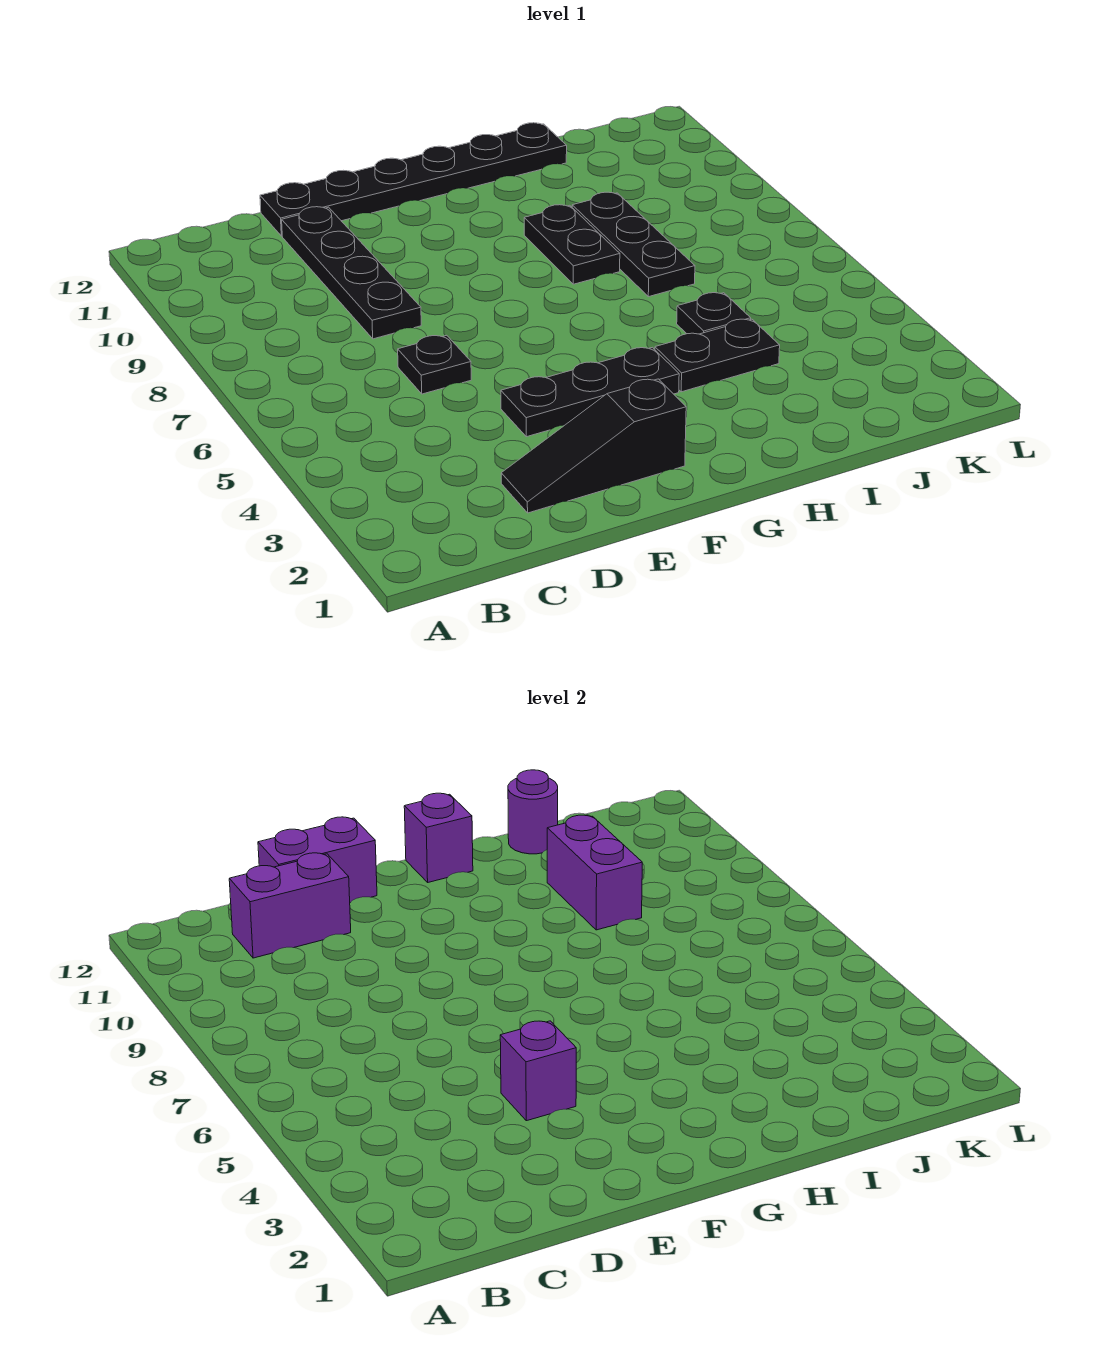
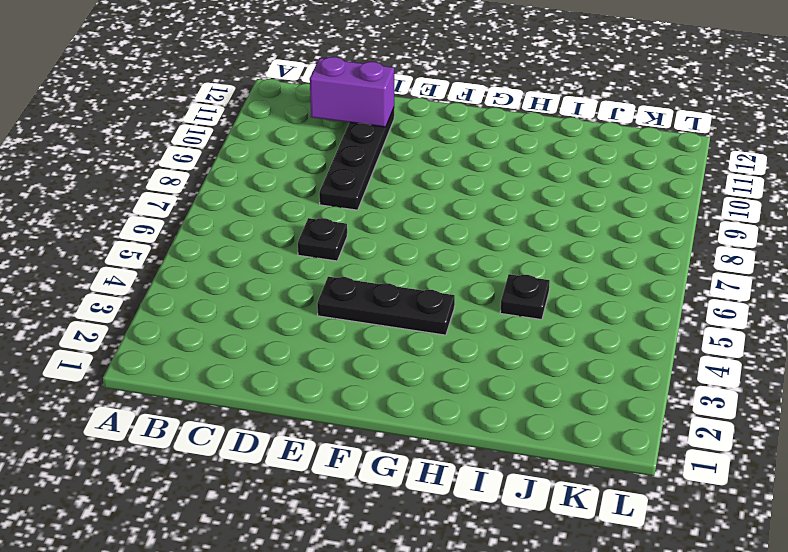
none -> black slope D2:F2 level 1 top F
none -> black plate D12:I12 level 1
none -> black plate H4:I4 level 1

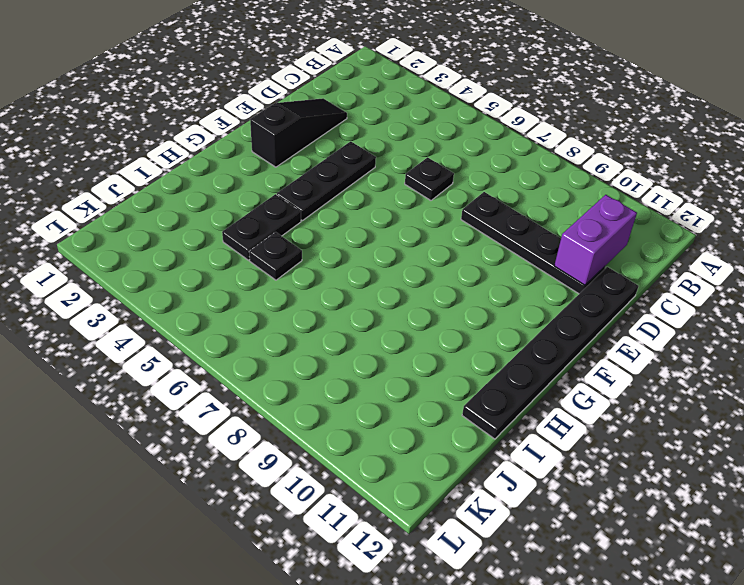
none -> black plate H8:H9 level 1
none -> black plate I7:I9 level 1
none -> purple brick D12:E12 level 2

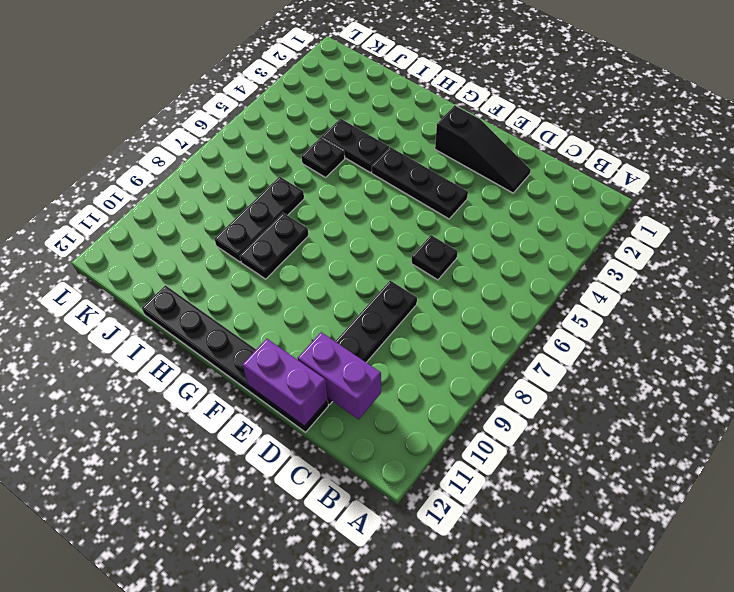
none -> purple brick E4 level 2
none -> purple brick G12 level 2
none -> purple brick I9:I10 level 2

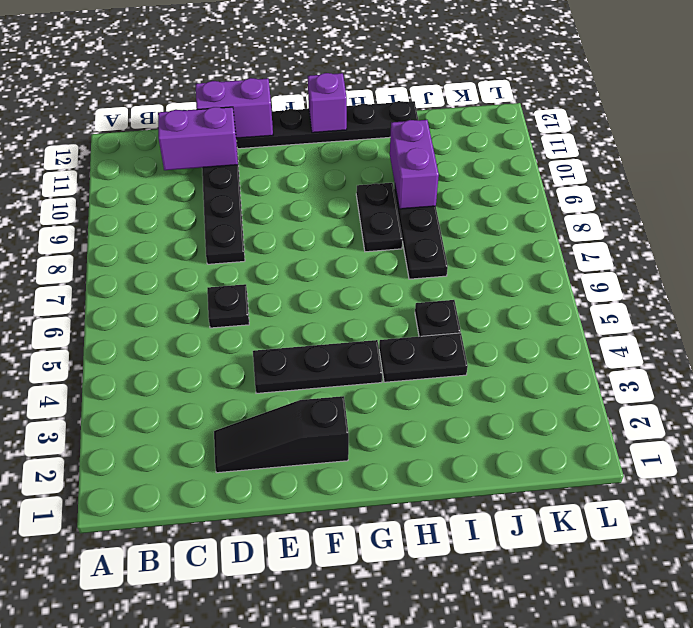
none -> purple brick E4 level 2
none -> purple round brick I12 level 2

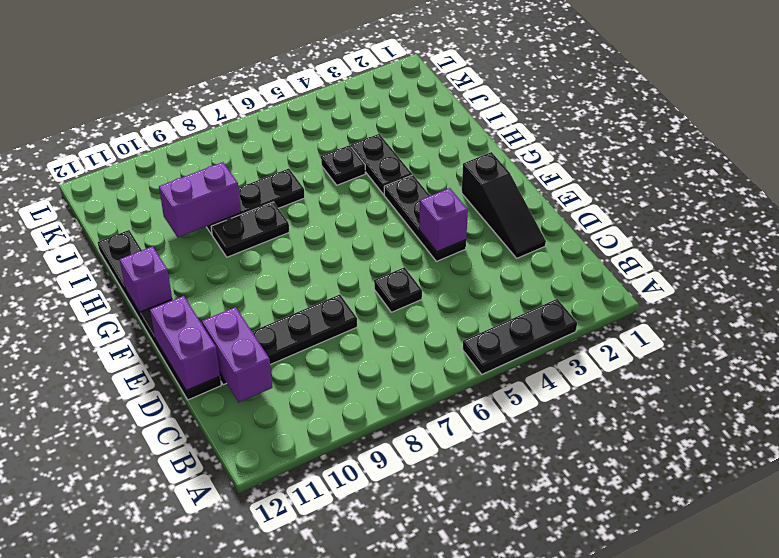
black plate A3:A5 level 1 -> none
none -> purple round brick I12 level 2

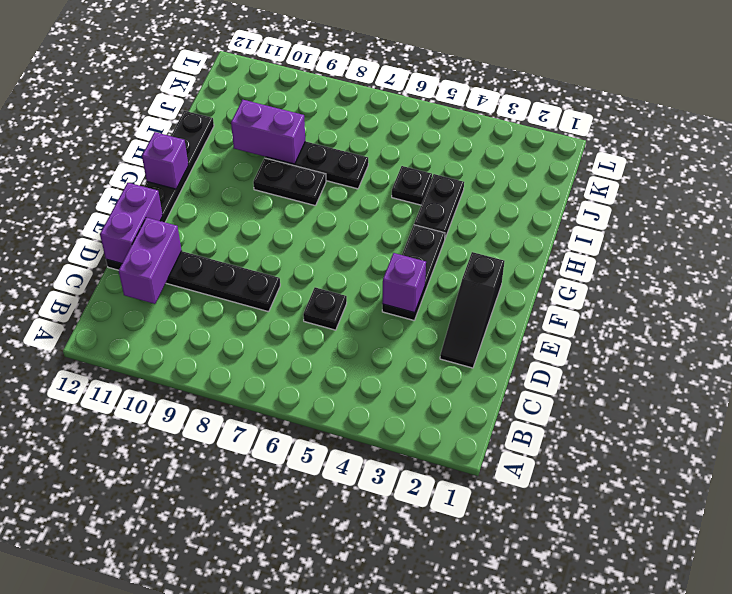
none -> purple round brick I12 level 2

